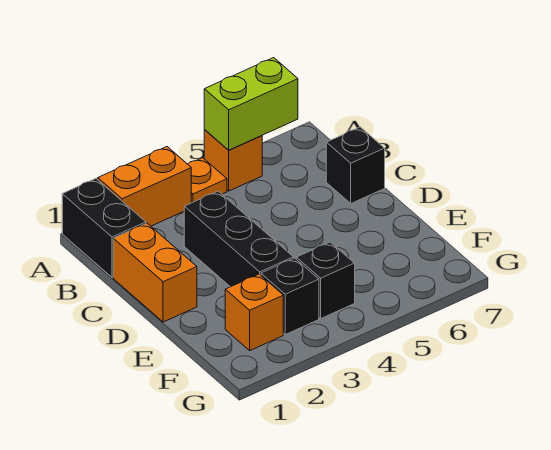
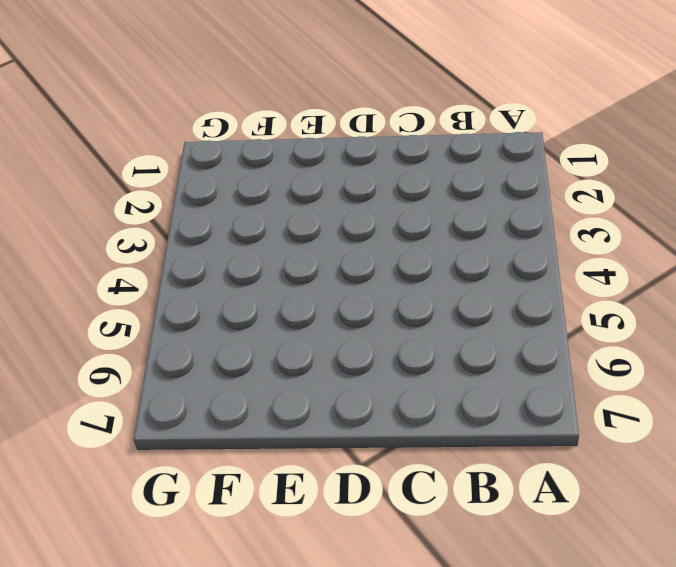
none -> black brick A1:B1 level 1
none -> orange brick A2:A3 level 1

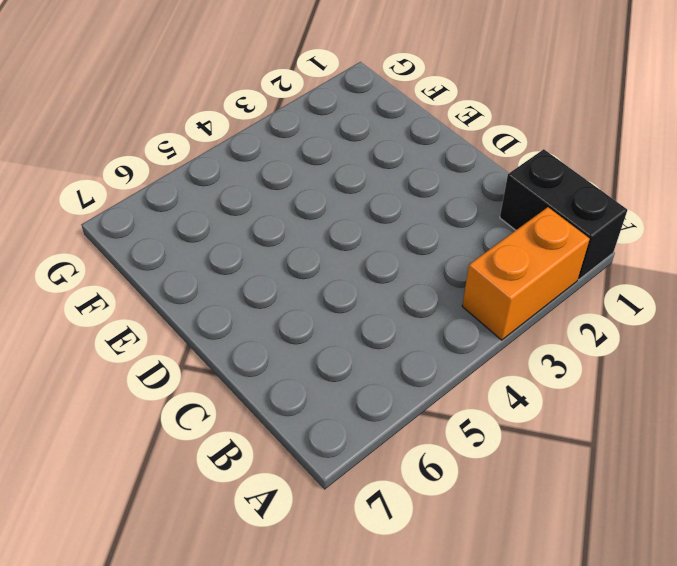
none -> orange plate A4 level 1
none -> orange brick A5 level 1

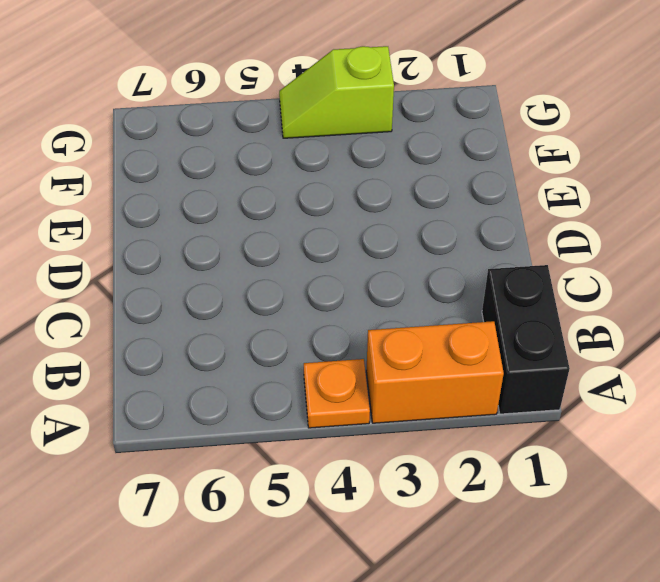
lime slope G3:G4 level 1 top 3 -> none
none -> orange brick A5 level 1
none -> orange brick C1:D1 level 1

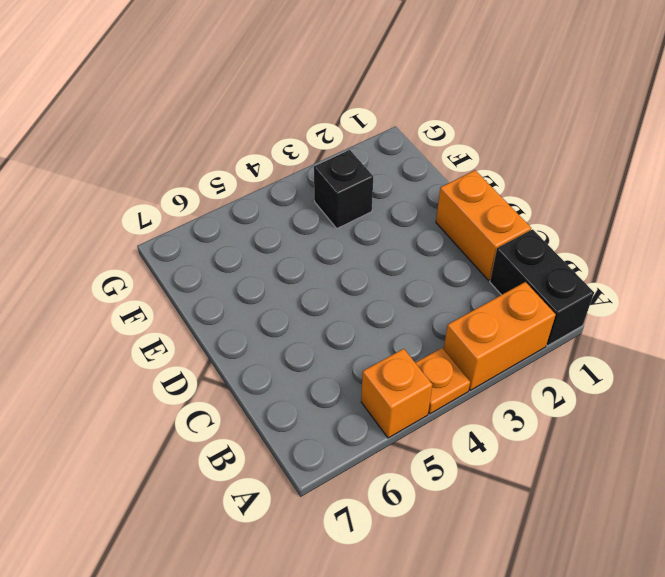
none -> black brick C3:E3 level 1
none -> black brick C7 level 1

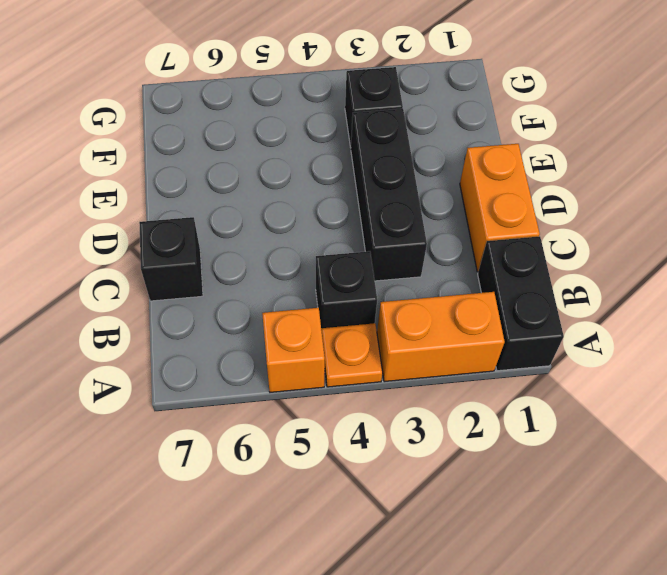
black brick B4 level 1 -> black brick F4 level 1
none -> orange brick F2 level 1
none -> lime brick A5:A6 level 2

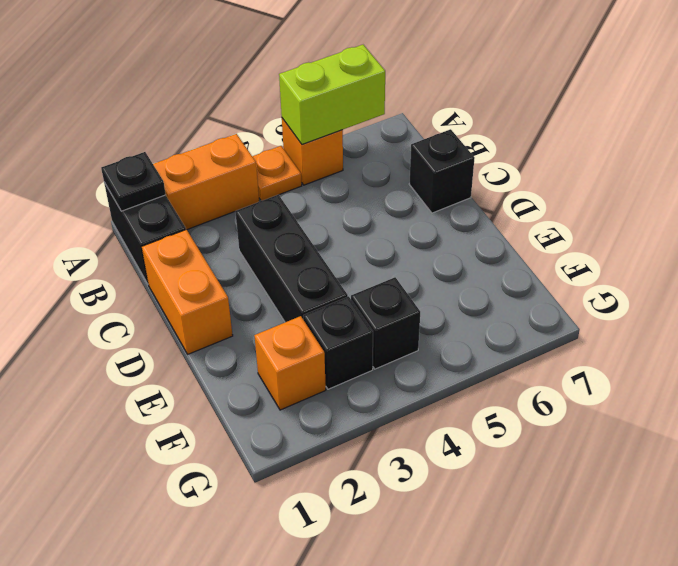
black plate A1 level 2 -> none

